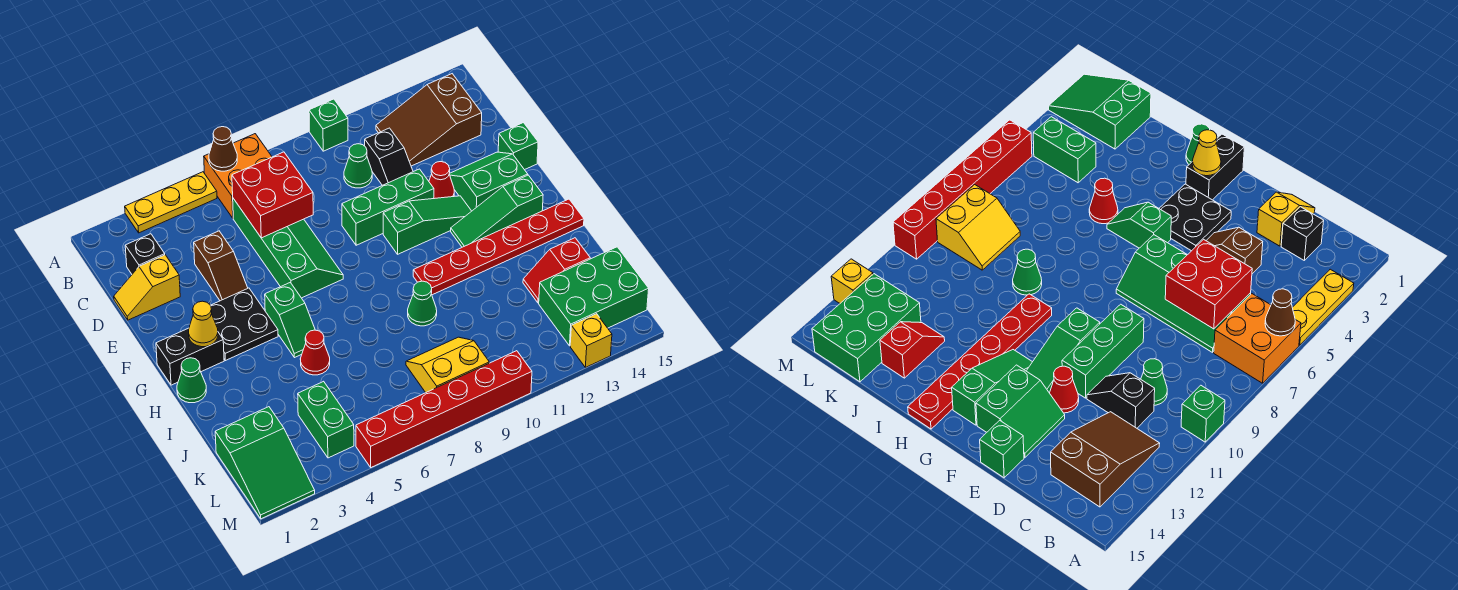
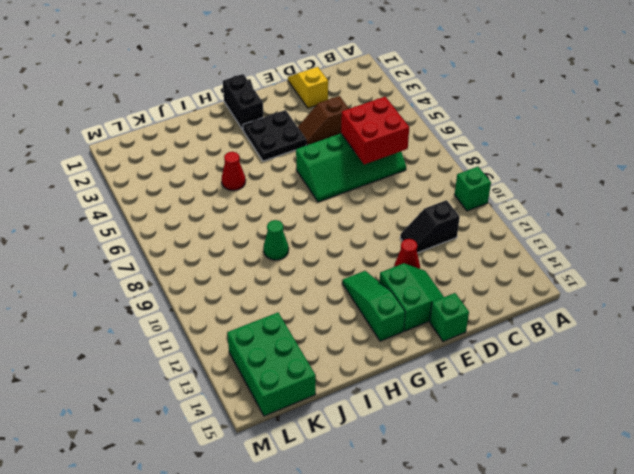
none -> yellow plate A3:A5 level 1
none -> orange brick A6:B7 level 1
none -> brown slope B12:C14 level 1 top 14
none -> black brick C2 level 1

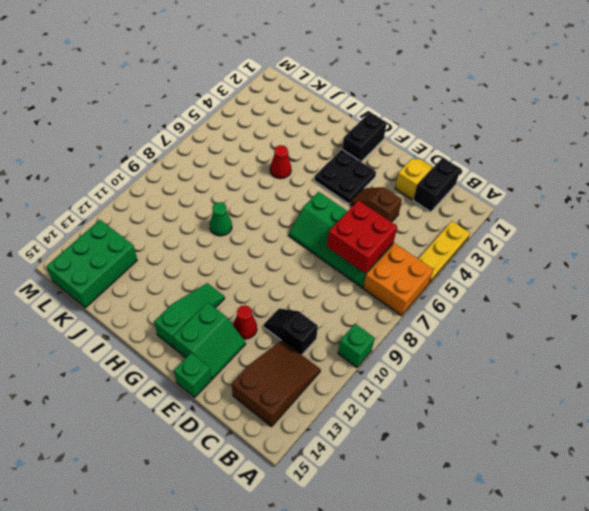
black brick C1:C2 level 1 -> black brick C2 level 1
none -> green cone C10 level 1
none -> green brick E9:E11 level 1
none -> green slope F10:F12 level 1 top 10
none -> green slope G5:H5 level 1 top G

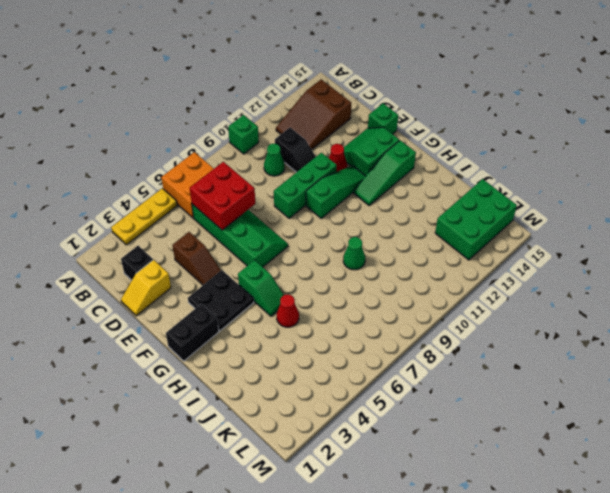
none -> green cone H1 level 1
none -> red plate H10:H15 level 1
none -> red slope J13:J14 level 1 top 14
none -> green slope K1:M2 level 1 top K

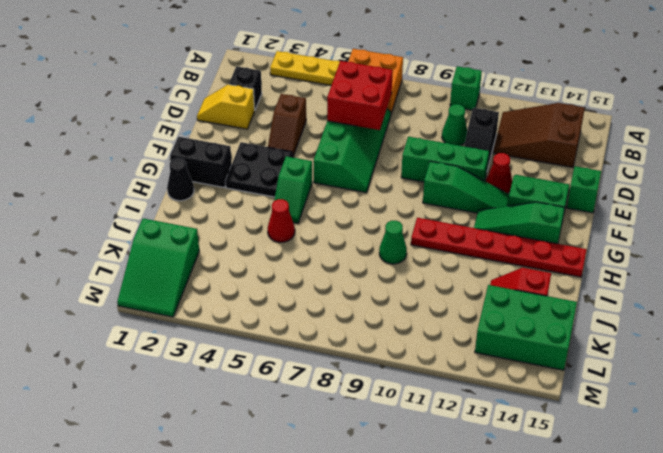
black cone H1 level 1 -> green cone H1 level 1
none -> green brick K4:L4 level 1
none -> yellow slope K8:L9 level 1 top L
none -> red brick M5:M10 level 1
none -> yellow brick M13 level 1

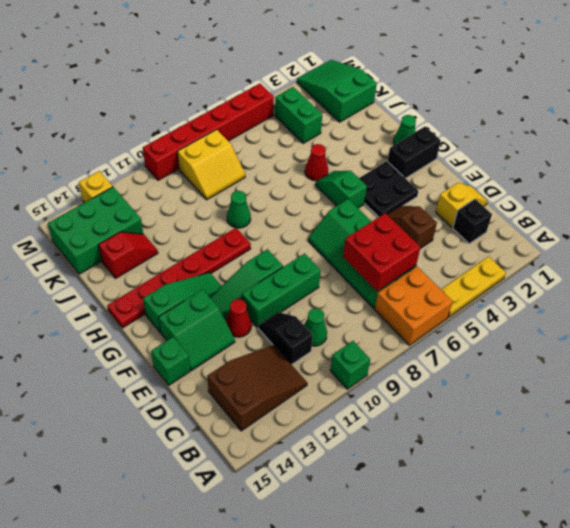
none -> brown cone A6 level 2
none -> yellow cone G2 level 2

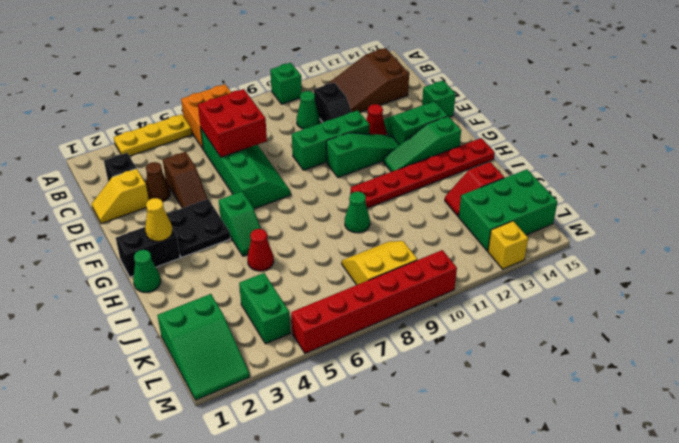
brown cone D3 level 1 -> brown cone A6 level 2

